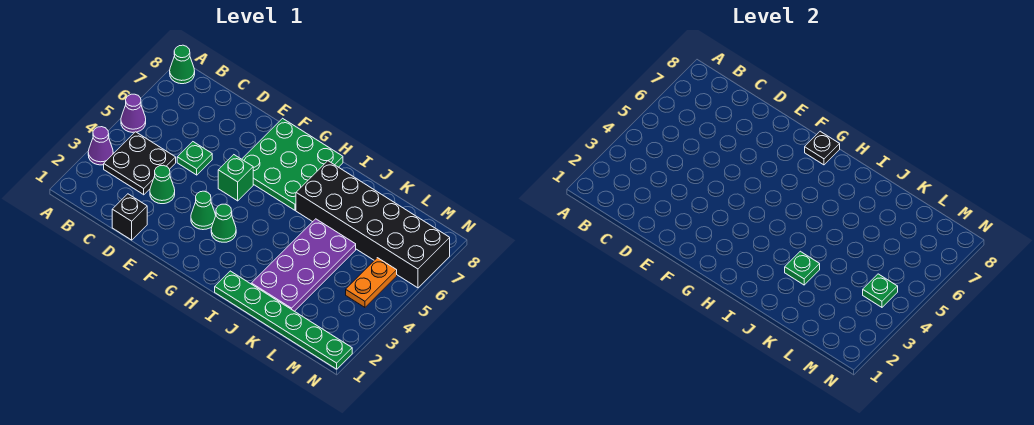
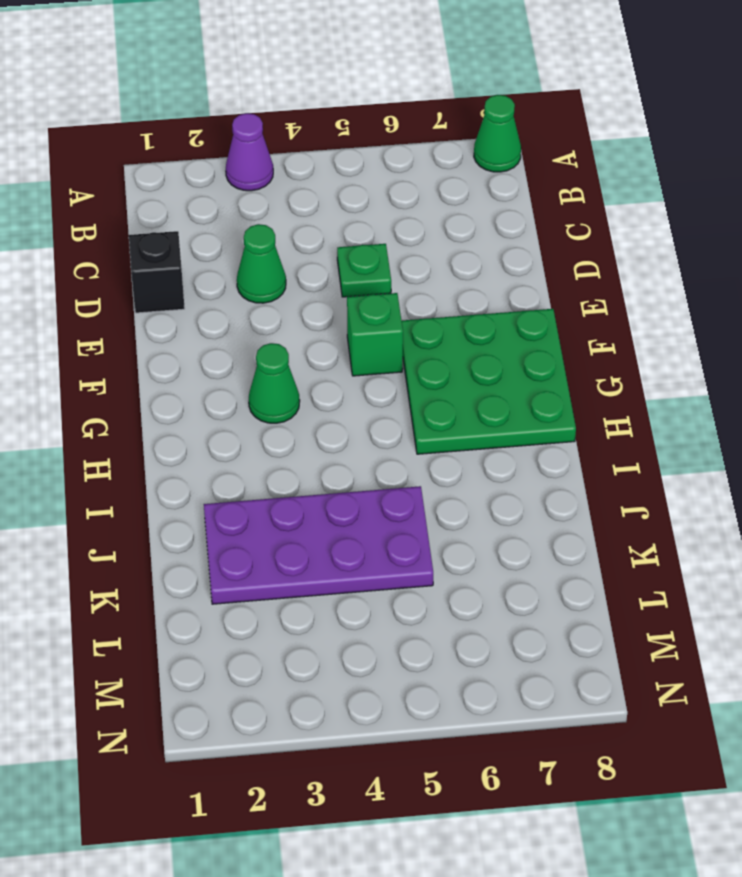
none -> purple cone A5 level 1
none -> black plate B3:C4 level 1
none -> green cone F3 level 1

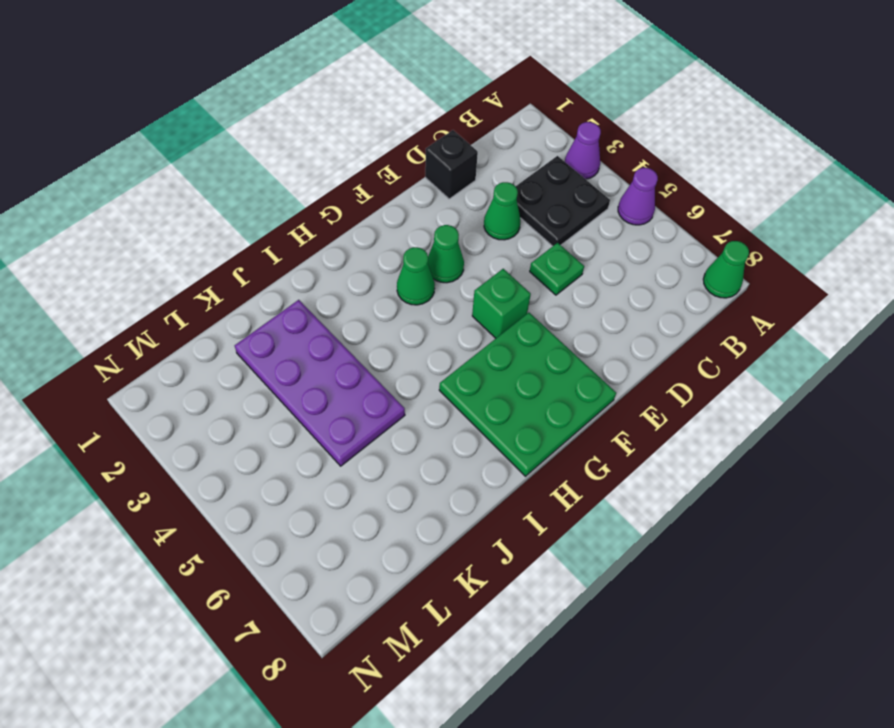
none -> green plate I1:N1 level 1
none -> black brick I6:N7 level 1
none -> orange plate M4:M5 level 1

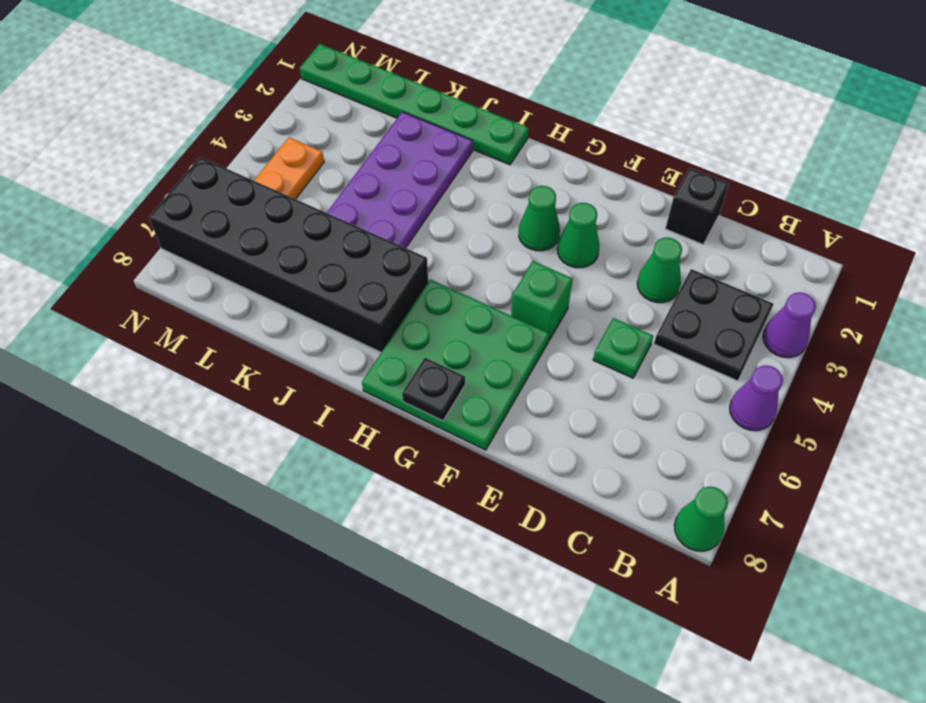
none -> green plate J3 level 2
none -> green plate M4 level 2

